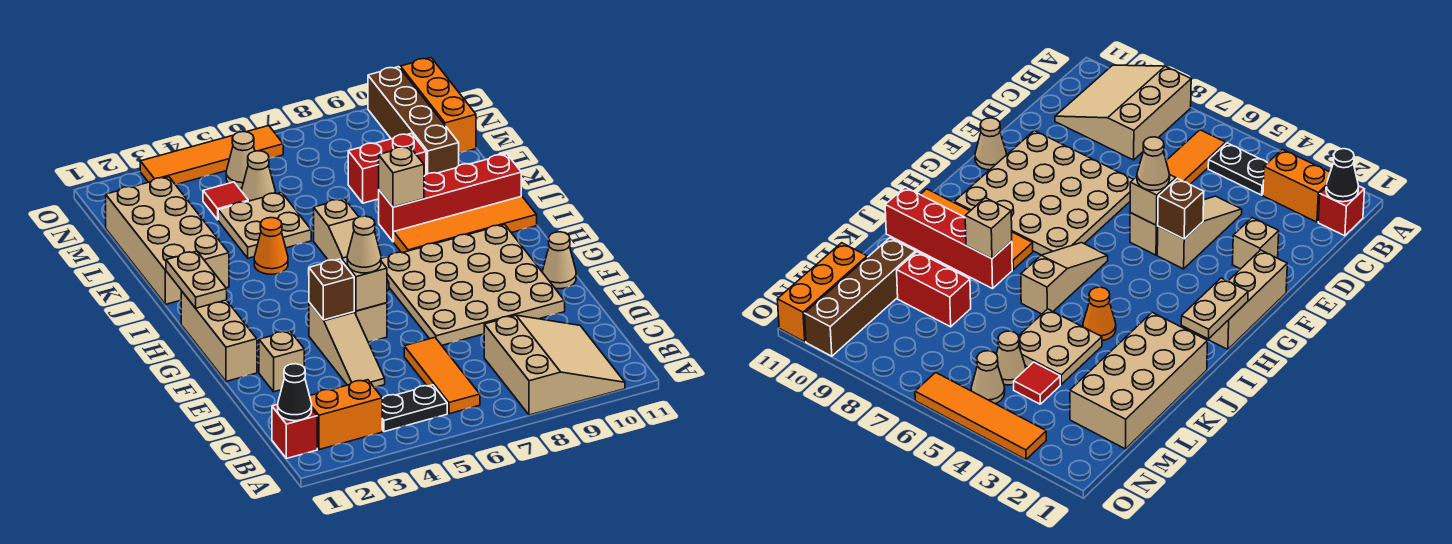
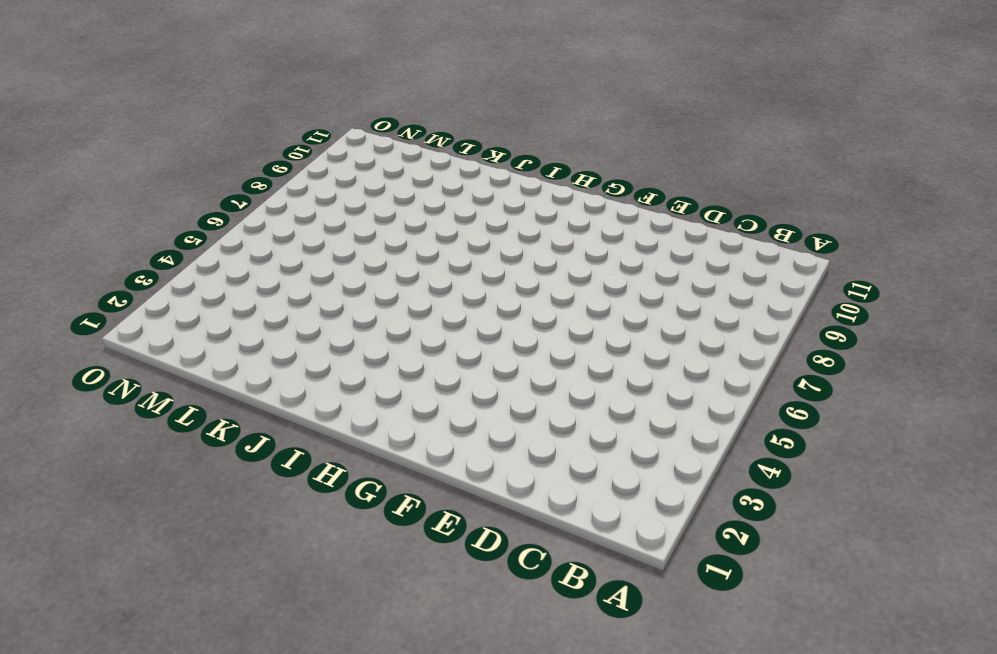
none -> tan slope A8:C10 level 1 top 8
none -> red brick B1 level 1
none -> orange brick B2:B3 level 1
none -> black plate B4:B5 level 1

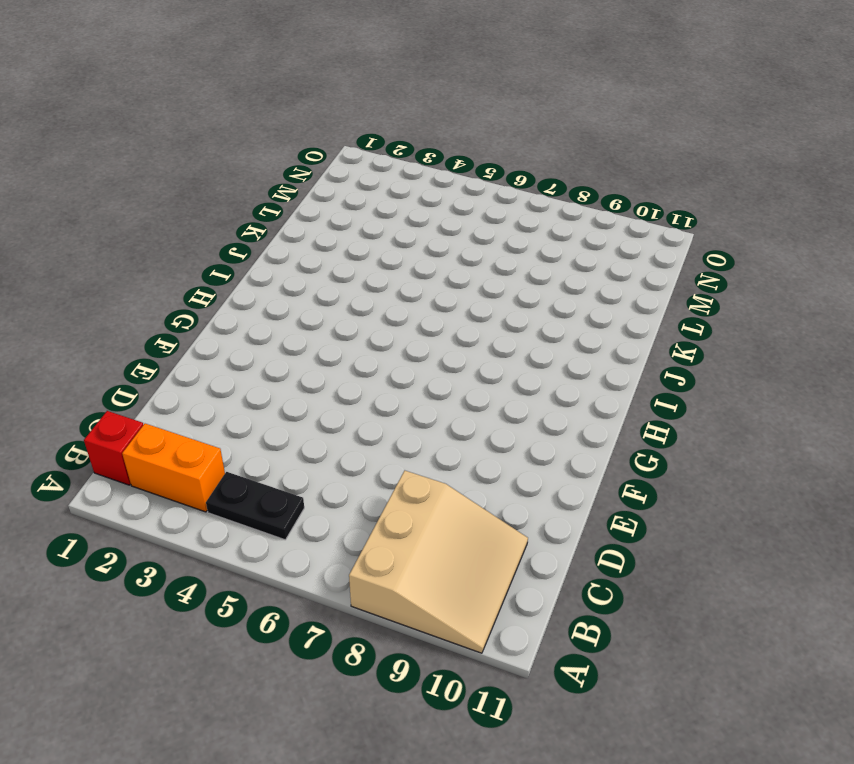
none -> orange tile B6:D6 level 1
none -> tan slope D4:F4 level 1 top F
none -> tan brick E2 level 1
none -> tan plate E7:H10 level 1

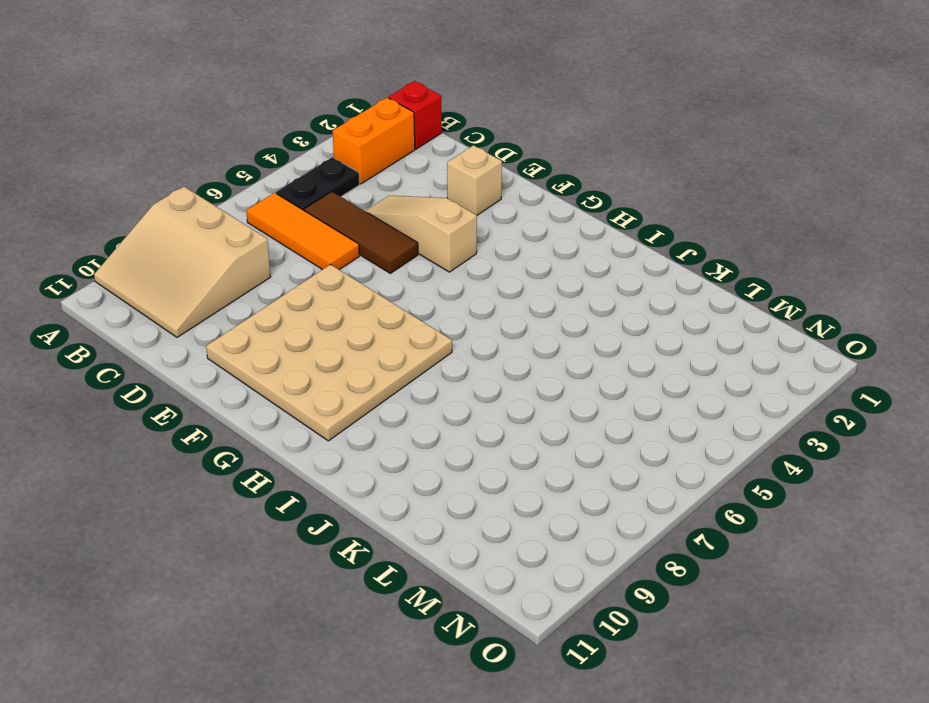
brown tile C5:E5 level 1 -> none
none -> tan brick F1:H1 level 1
none -> tan brick F5 level 1
none -> tan cone F11 level 1
none -> tan slope H6:J6 level 1 top J

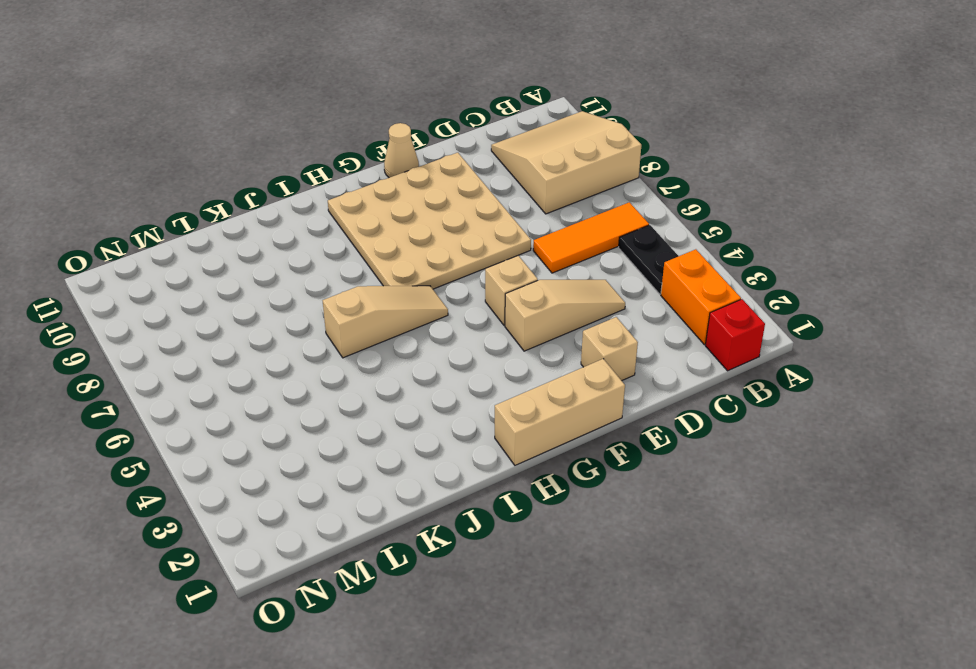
none -> orange tile I8:I11 level 1
none -> tan brick J1:M2 level 1
none -> orange cone J4 level 1
none -> red brick J8:J11 level 1

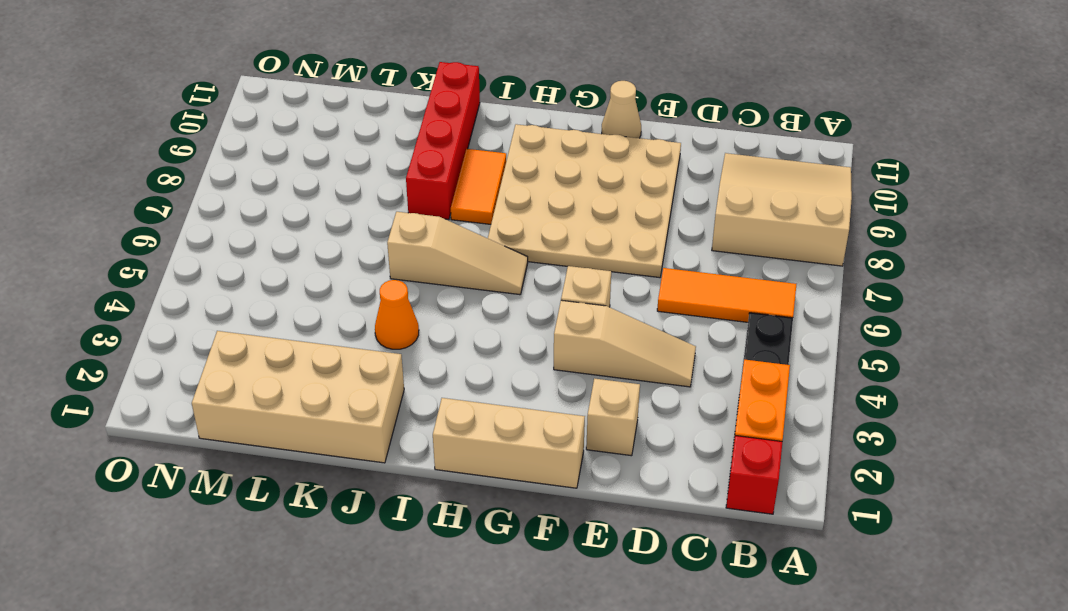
orange tile I8:I9 level 1 -> orange tile I8:I11 level 1
none -> tan plate K4:L5 level 1
none -> red brick L8:L9 level 1
none -> brown brick L10:O10 level 1
none -> red tile M4 level 1

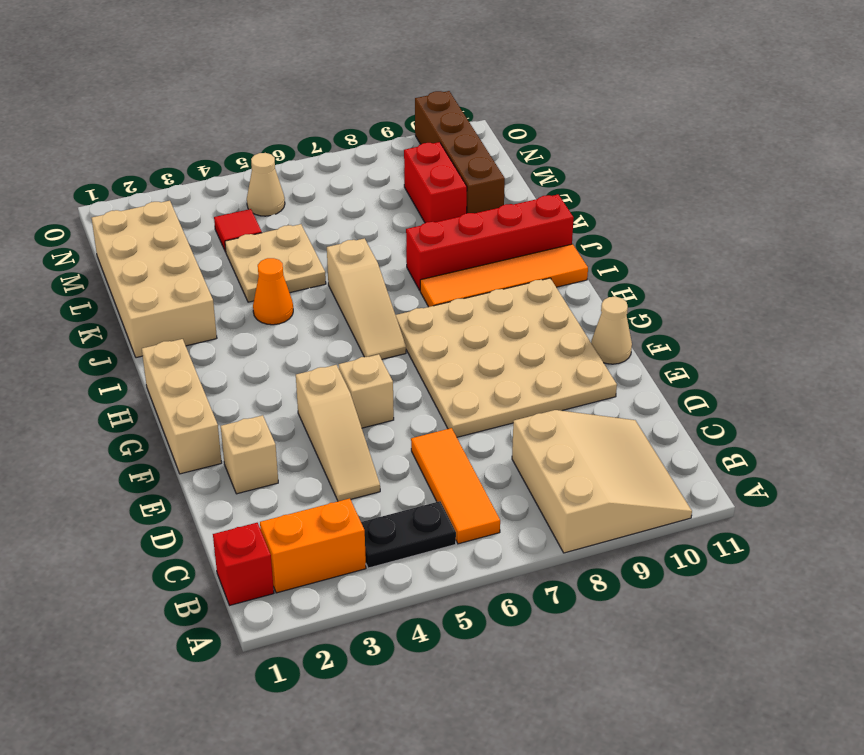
red brick L9:M9 level 1 -> red brick L8:L9 level 1
none -> tan cone M5 level 1
none -> orange brick M11:O11 level 1
none -> orange tile O3:O6 level 1
none -> black cone B1 level 2

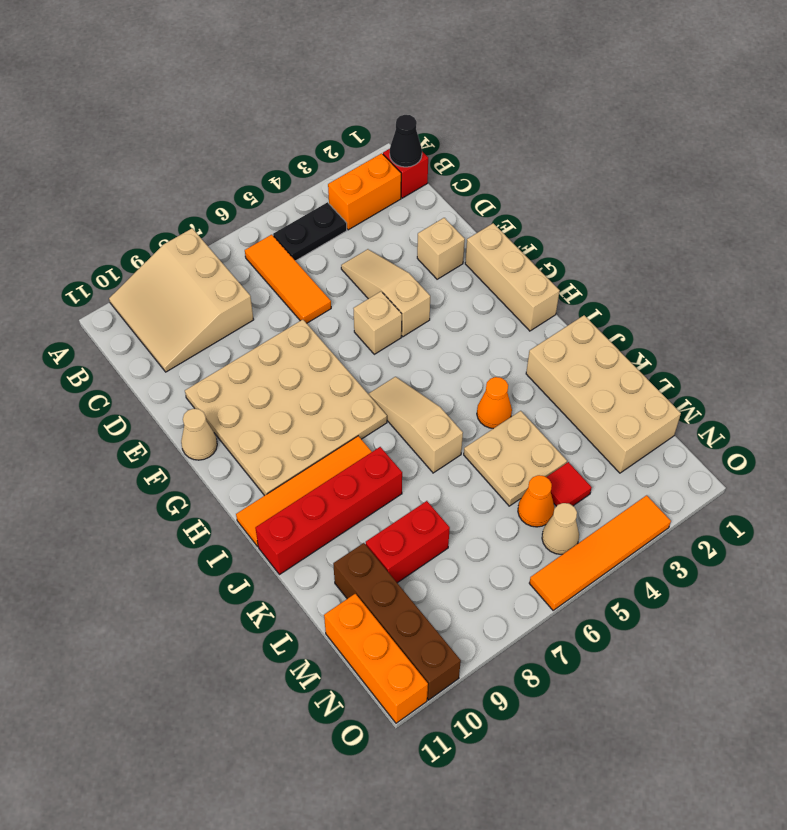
orange cone M5 level 1 -> tan cone M5 level 1
none -> brown brick F4 level 2
none -> tan brick F5 level 2
none -> tan plate H1:I1 level 2
none -> tan brick J8 level 2

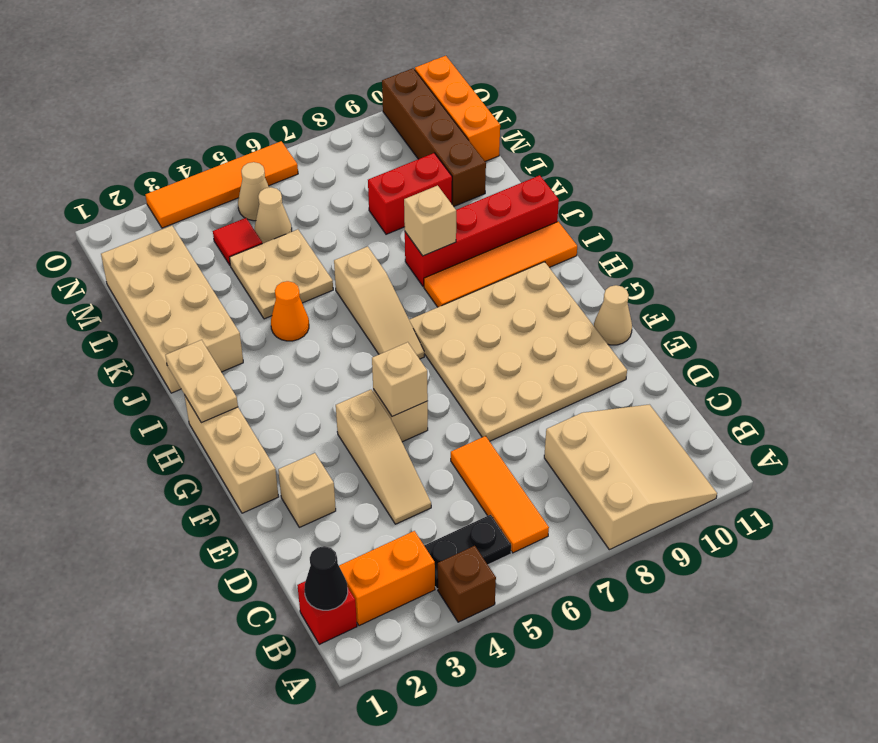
brown brick A4 level 1 -> brown brick F4 level 2
none -> tan cone F5 level 3

